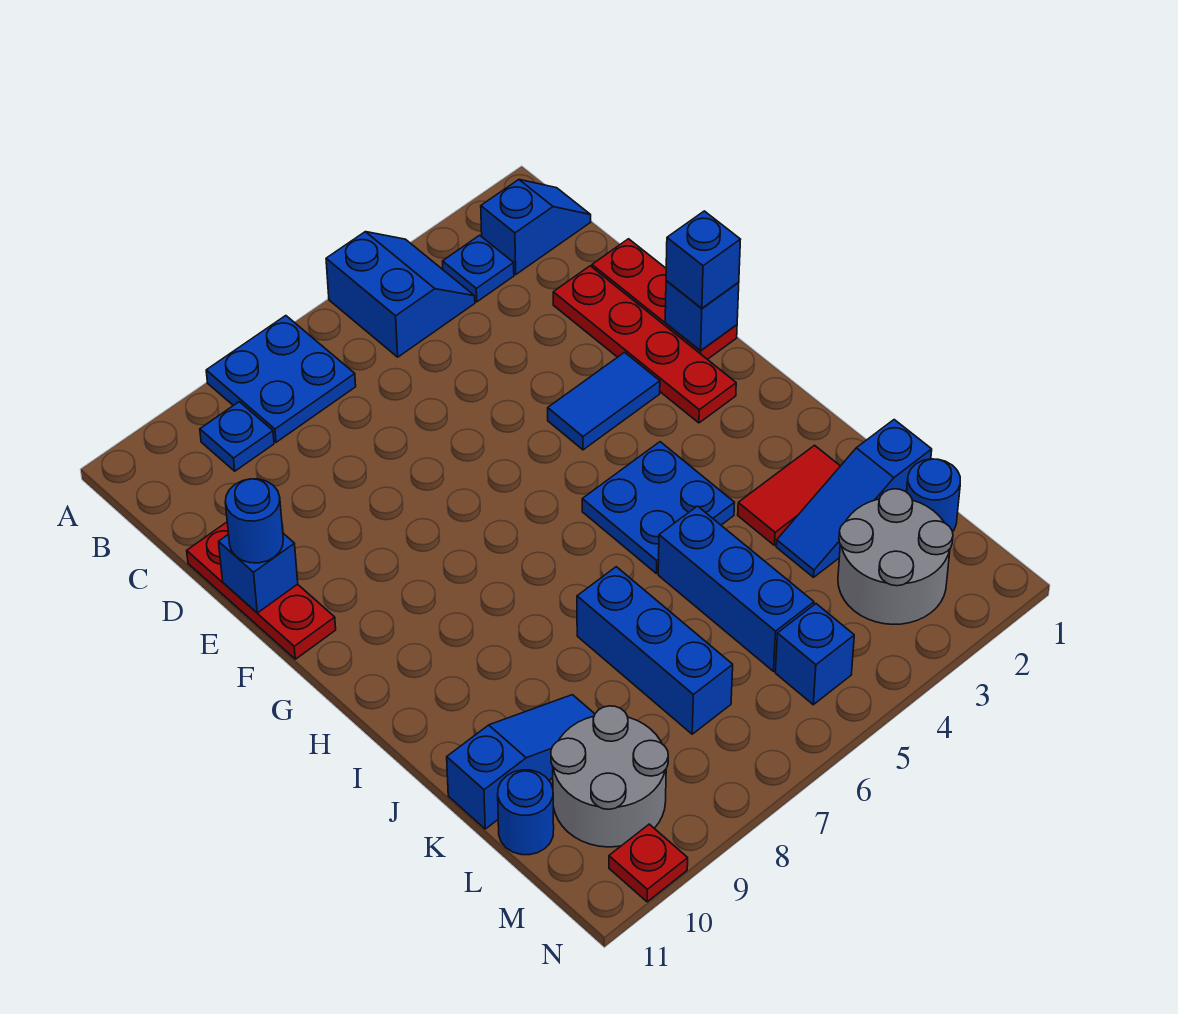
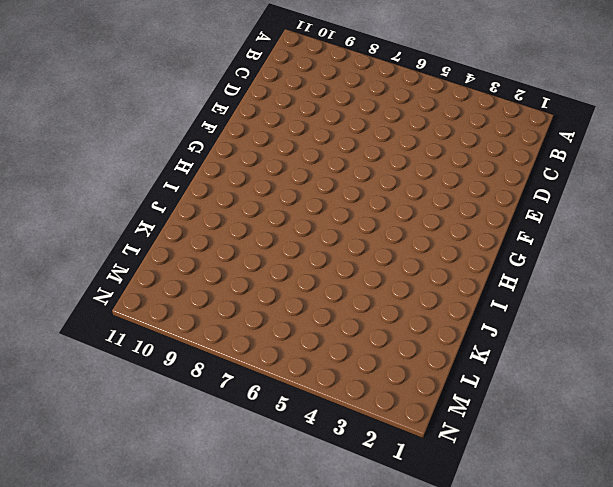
none -> blue slope A4:B5 level 1 top 5
none -> blue plate A7:B8 level 1
none -> blue slope B1:B2 level 1 top 2

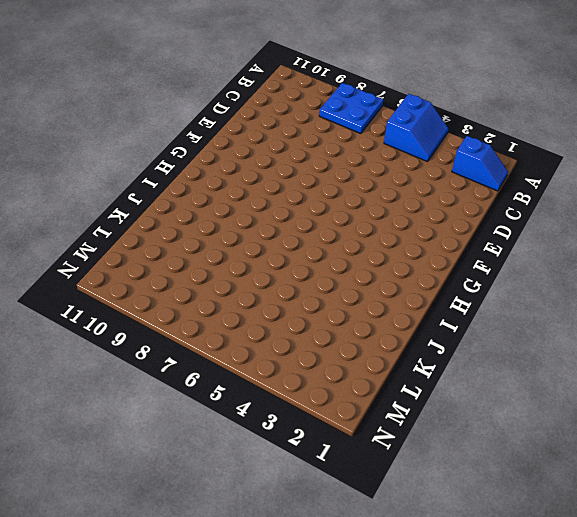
none -> blue plate B3 level 1
none -> blue plate B9 level 1
none -> red plate D1:F1 level 1

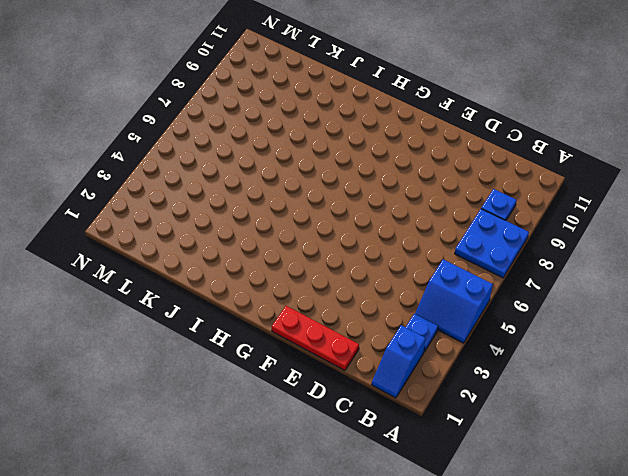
none -> red plate D2:G2 level 1
none -> red plate D11:F11 level 1
none -> blue tile F3:F4 level 1

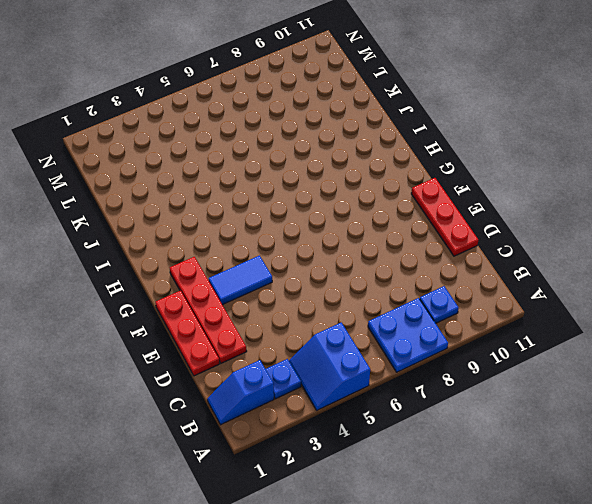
none -> blue plate H4:I5 level 1
none -> red tile J2:J3 level 1
none -> blue brick J5:L5 level 1

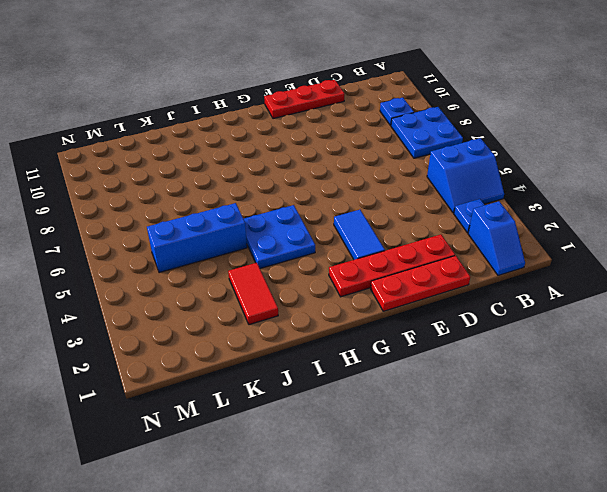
none -> blue brick J7:L7 level 1
none -> blue slope K1:K3 level 1 top 1
none -> blue slope K9:K11 level 1 top 11

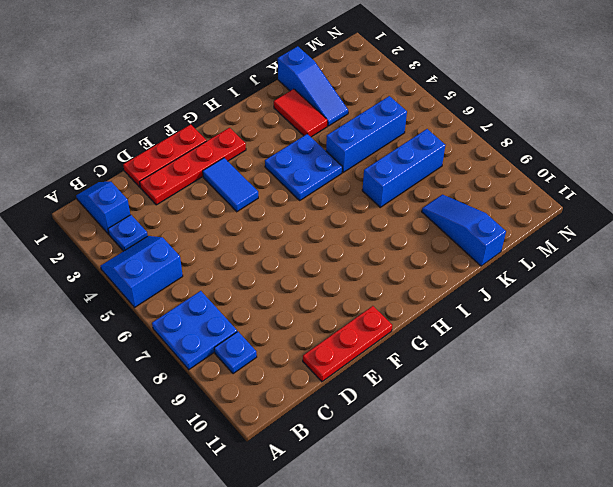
none -> blue round brick L1 level 1
none -> grey round brick L2:M3 level 1
none -> grey round brick L9:M10 level 1

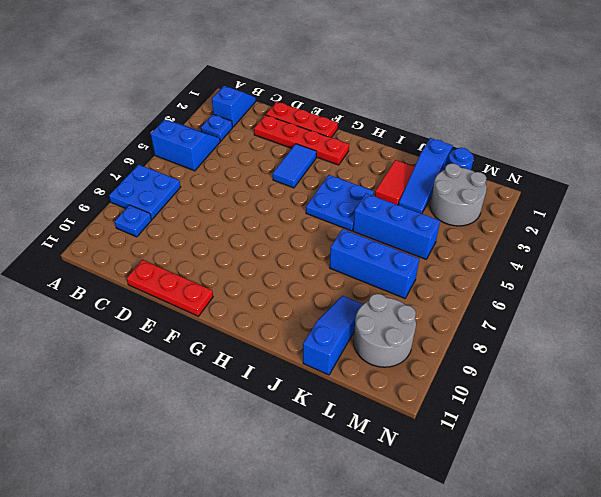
none -> blue round brick L11 level 1
none -> blue brick M5 level 1
none -> red plate N10 level 1

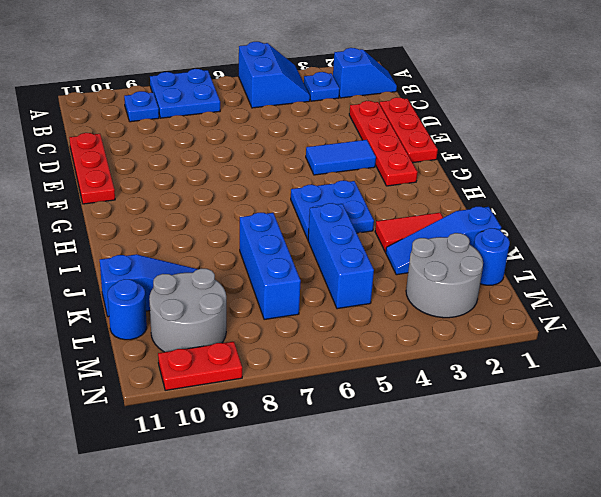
red plate N9:N10 level 1 -> red plate N10 level 1
none -> blue brick M5 level 1
none -> blue brick E11 level 2
none -> blue brick F1 level 2

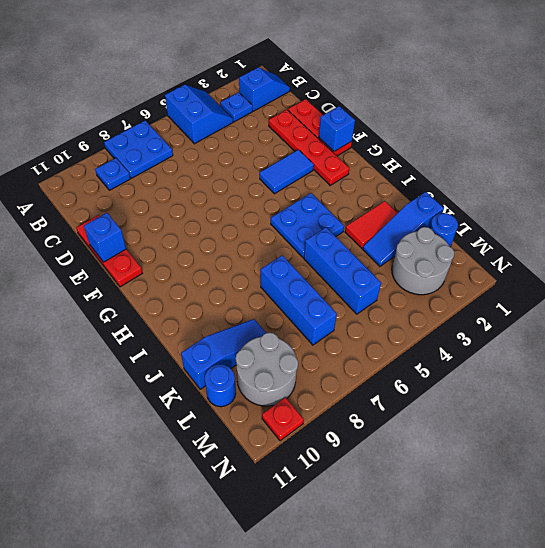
none -> blue brick M5 level 1
none -> blue round brick E11 level 3
none -> blue brick F1 level 3

